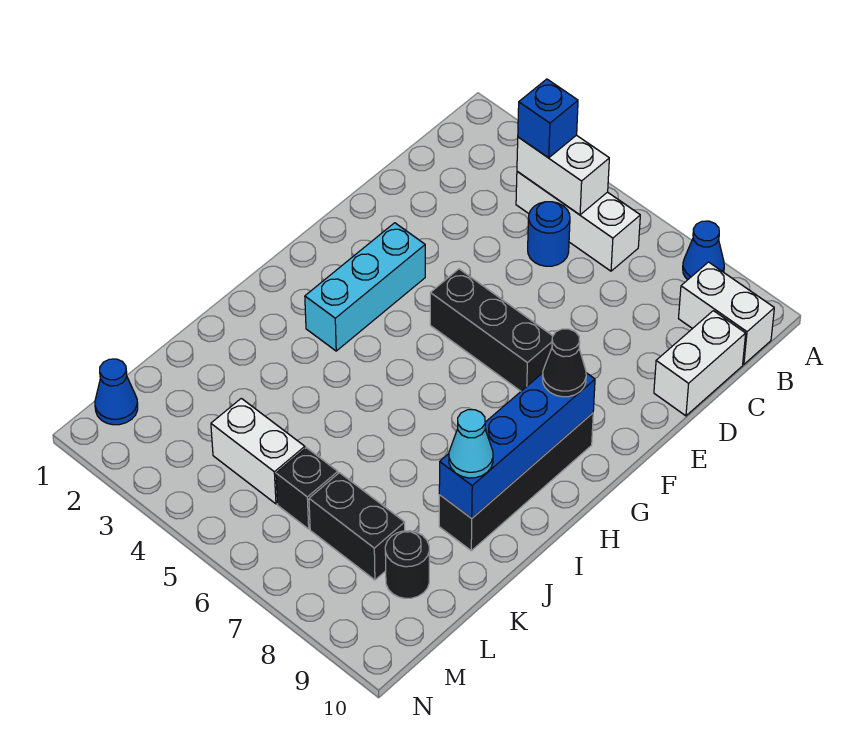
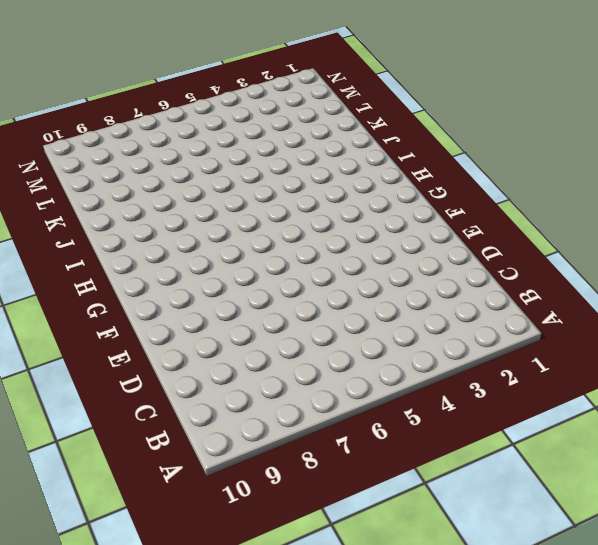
none -> blue cone A8 level 1
none -> white brick B4:B6 level 1
none -> white brick B9:B10 level 1

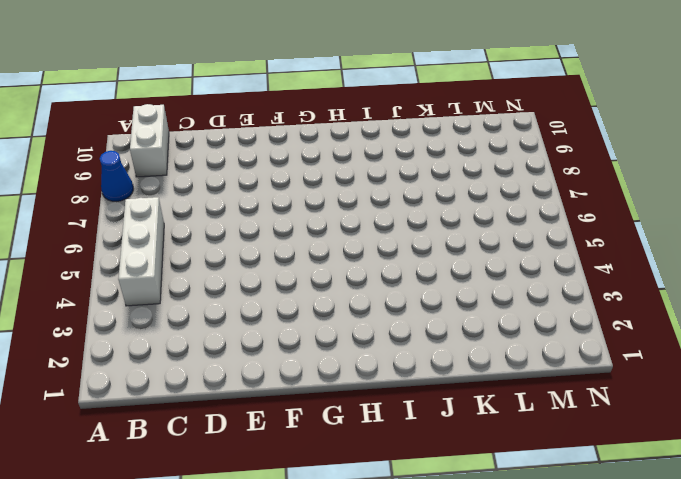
none -> blue round brick C5 level 1
none -> white brick C10:D10 level 1
none -> cyan brick F3:H3 level 1

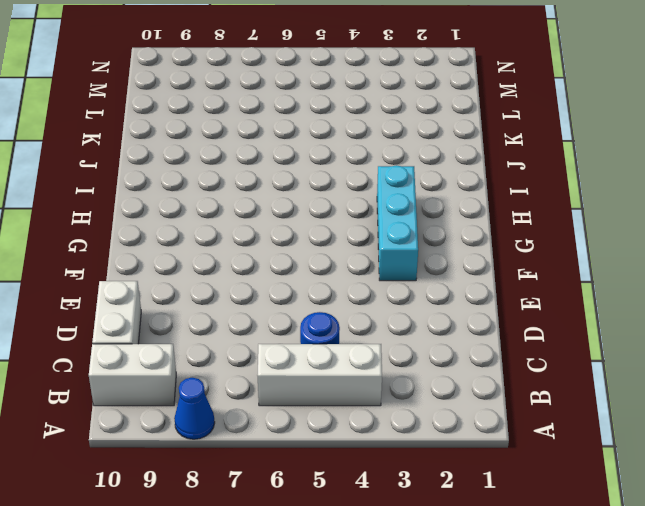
none -> black brick F5:F7 level 1
none -> black brick G9:J9 level 1
none -> white brick L4:L5 level 1

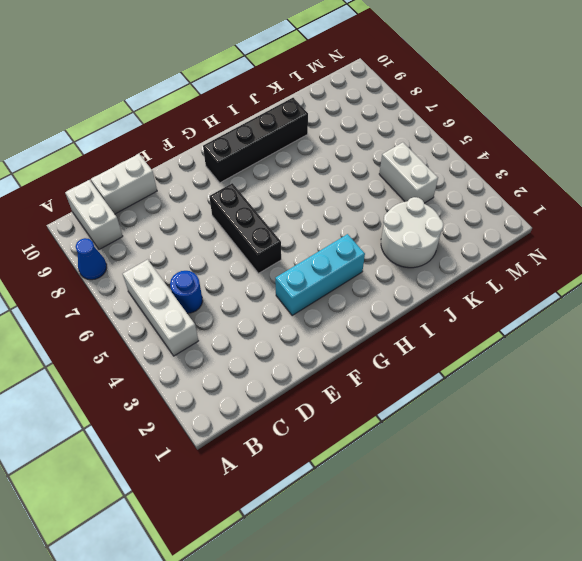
white round brick J2:K3 level 1 -> none
none -> black brick L6 level 1
none -> black brick L7:L8 level 1
none -> black round brick L9 level 1

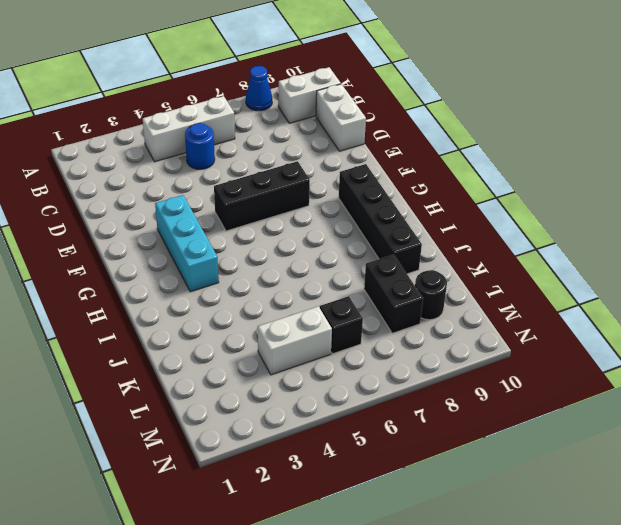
black brick K8:L8 level 1 -> black brick L7:L8 level 1
none -> blue cone M1 level 1
none -> white brick B4:B5 level 2
none -> blue brick G9:J9 level 2

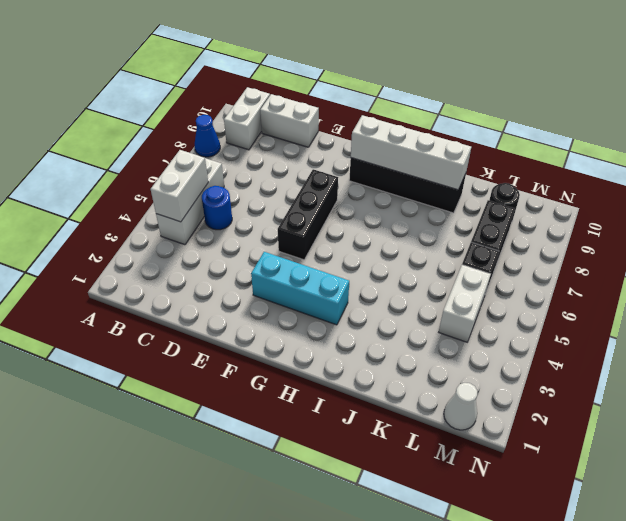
white brick G9:J9 level 2 -> blue brick G9:J9 level 2
white cone M1 level 1 -> blue cone M1 level 1
none -> blue brick B4 level 3
none -> black cone G9 level 3
none -> cyan cone J9 level 3

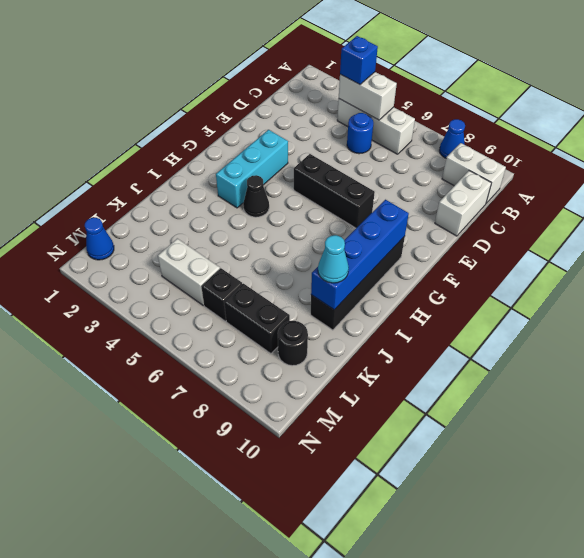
black cone H4 level 1 -> black cone G9 level 3

